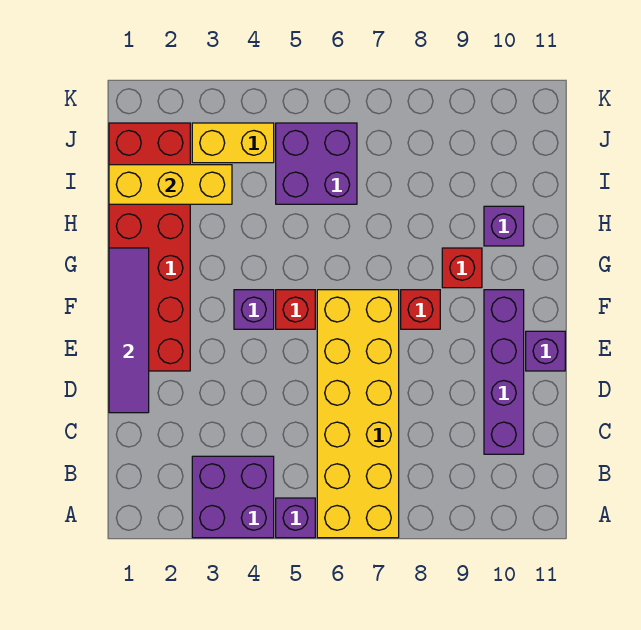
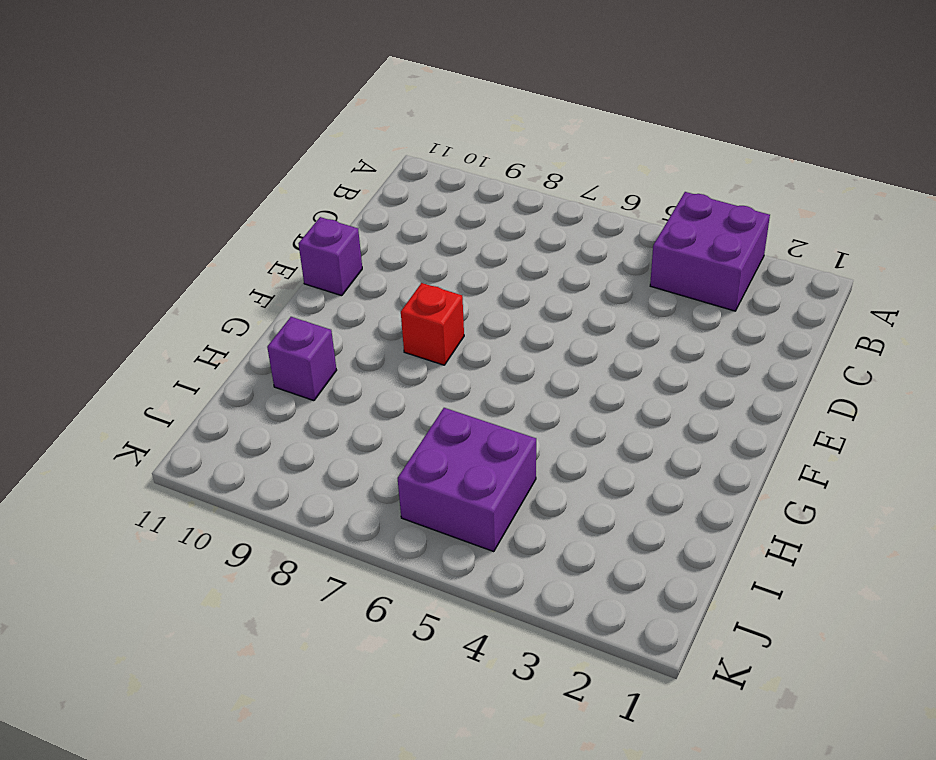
none -> purple brick A5 level 1
none -> yellow brick A6:F7 level 1
none -> purple brick C10:F10 level 1

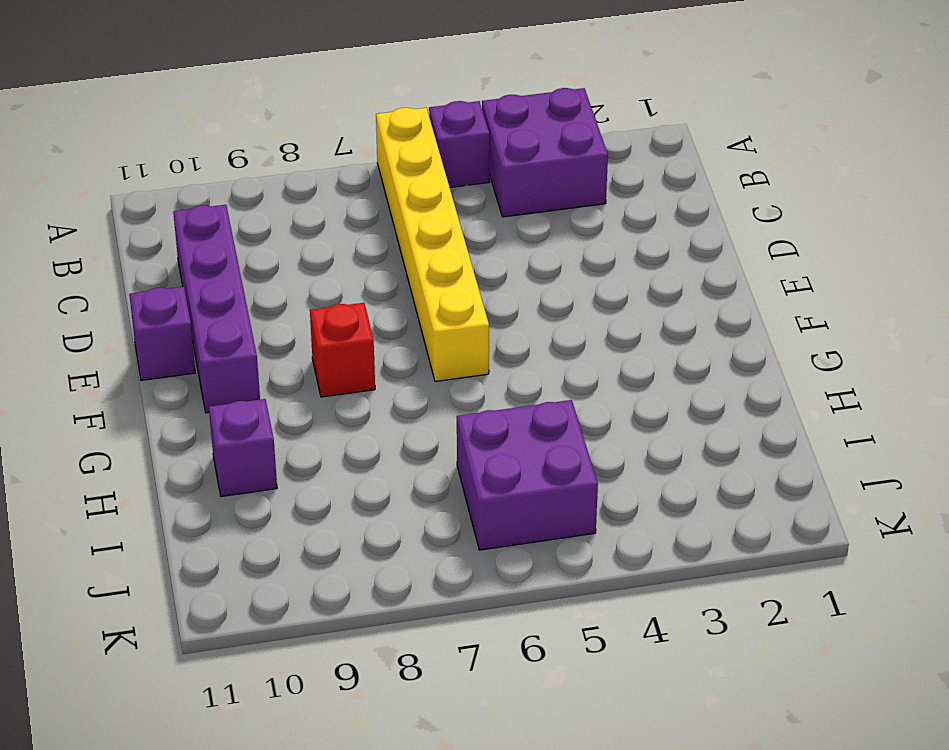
yellow brick A6:F6 level 1 -> yellow brick A6:F7 level 1
none -> red brick E1:J2 level 1
none -> purple brick F4 level 1
none -> red brick F5 level 1

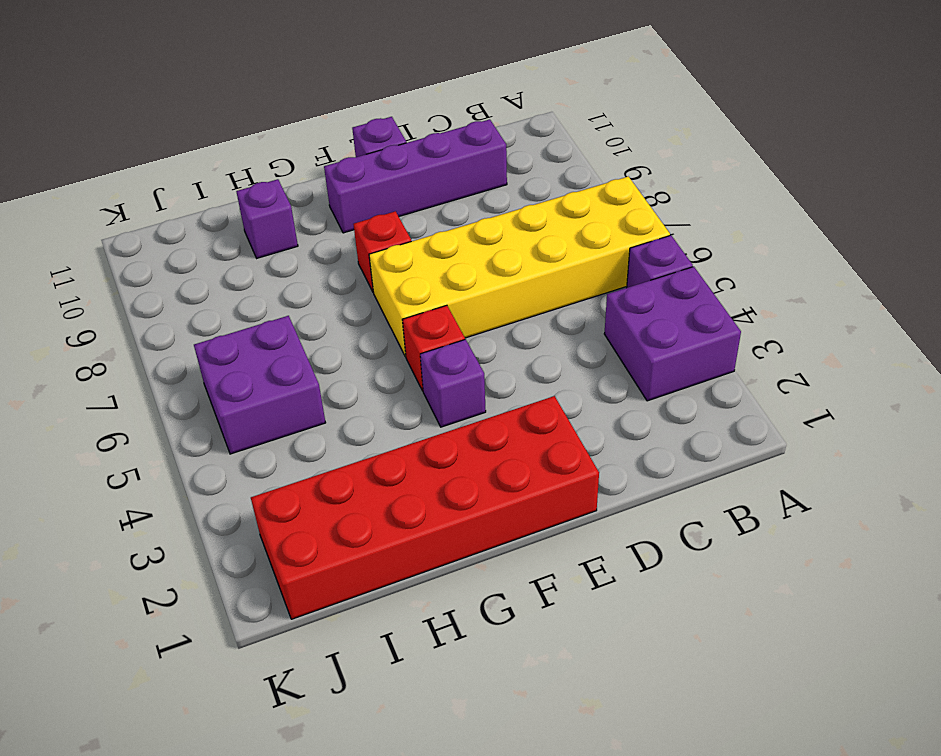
none -> red brick G9 level 1
none -> yellow brick J3:J4 level 1
none -> purple tile D1:G1 level 2

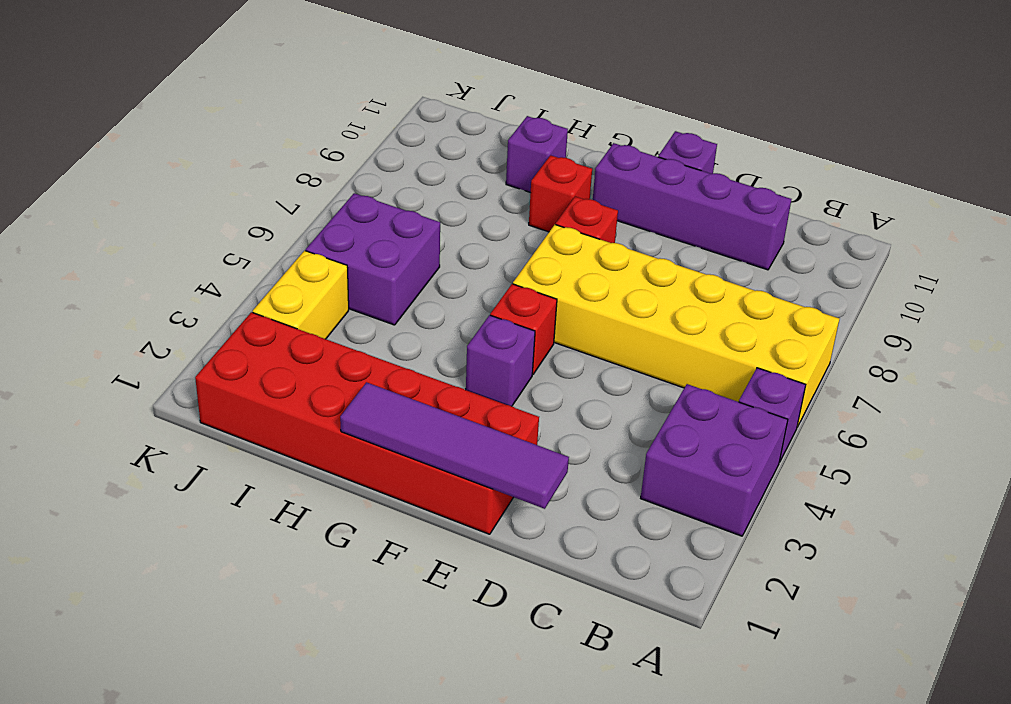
none -> yellow brick I1:I3 level 2

